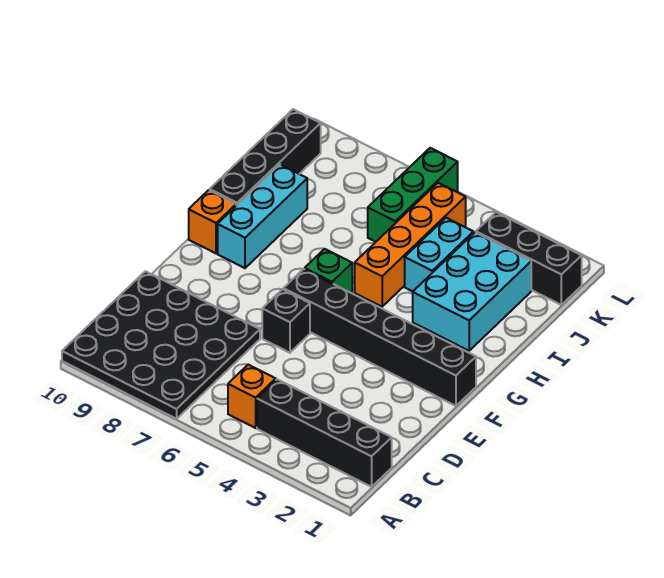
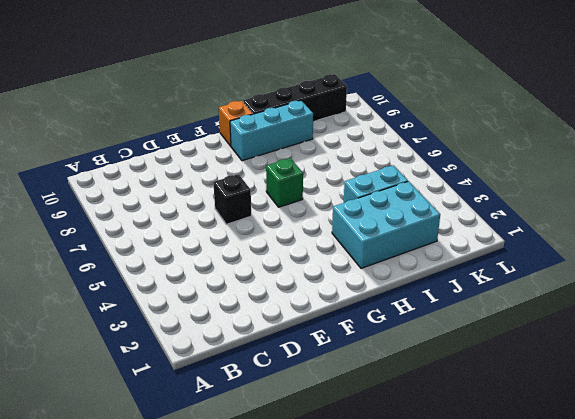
none -> black plate A7:D10 level 1
none -> black brick B1:B4 level 1
none -> orange brick B5 level 1

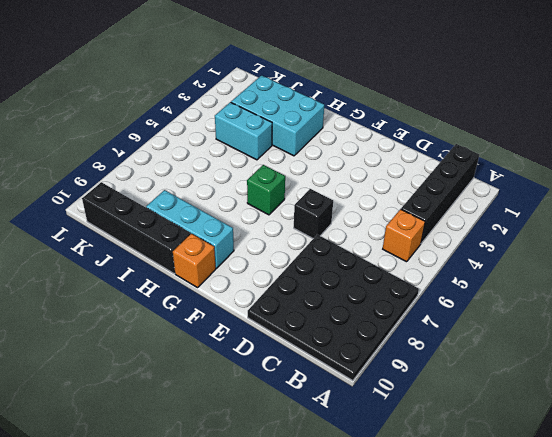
none -> black brick F1:F6 level 1
none -> orange brick H5:K5 level 1
none -> green brick J6:L6 level 1

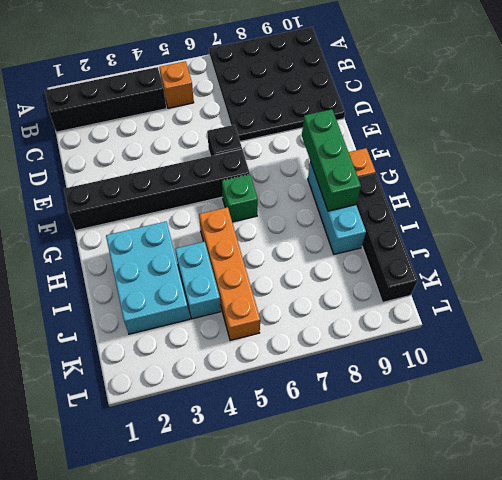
green brick F9:H9 level 2 -> green brick J6:L6 level 1
none -> black brick K1:K3 level 1

